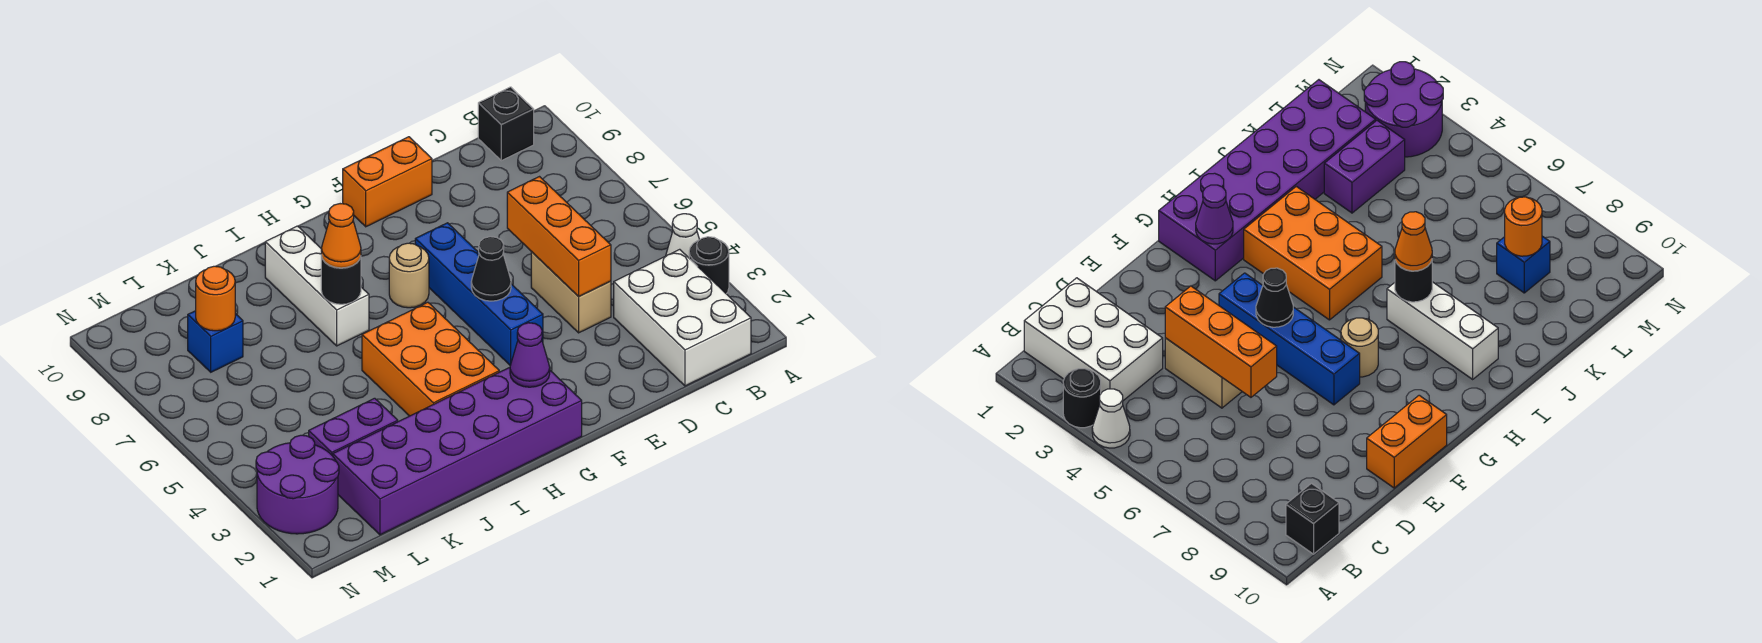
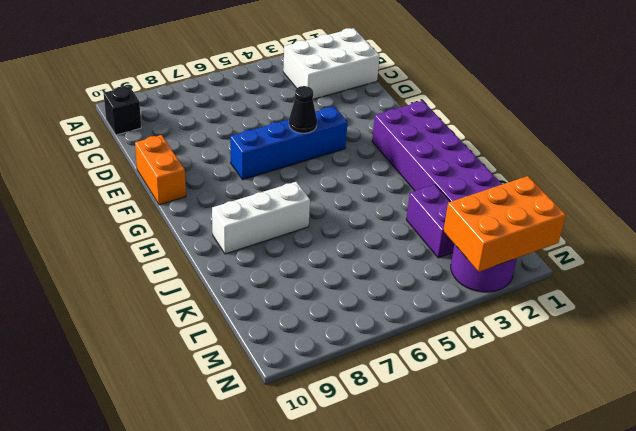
orange brick M1:N3 level 2 -> orange brick H3:I5 level 1
none -> black round brick A3 level 1
none -> white cone A4 level 1
none -> tan brick D4:D5 level 1

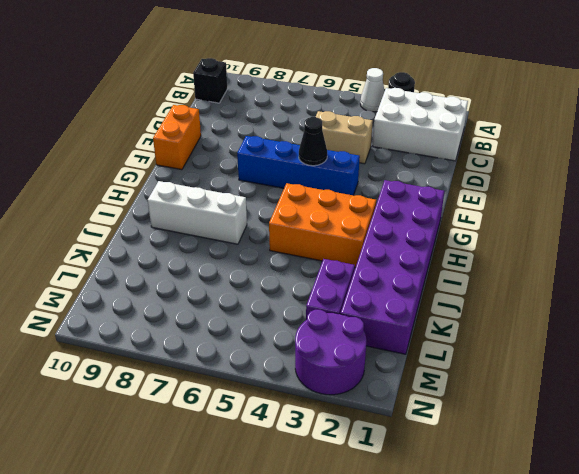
none -> tan round brick G7 level 1
none -> blue brick L8 level 1
none -> orange brick D4:D6 level 2

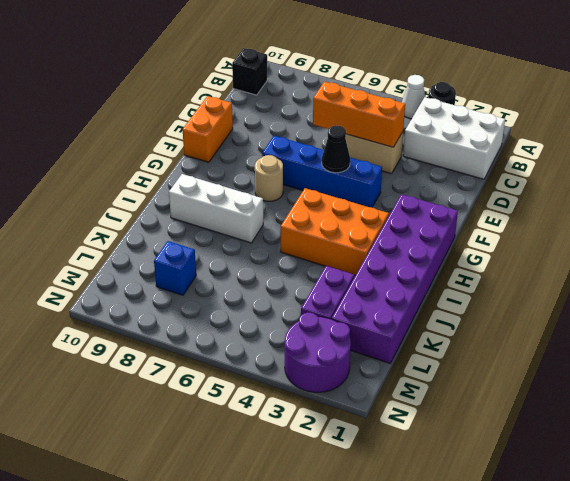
none -> purple cone G2 level 2
none -> black round brick I7 level 2
none -> orange round brick L8 level 2

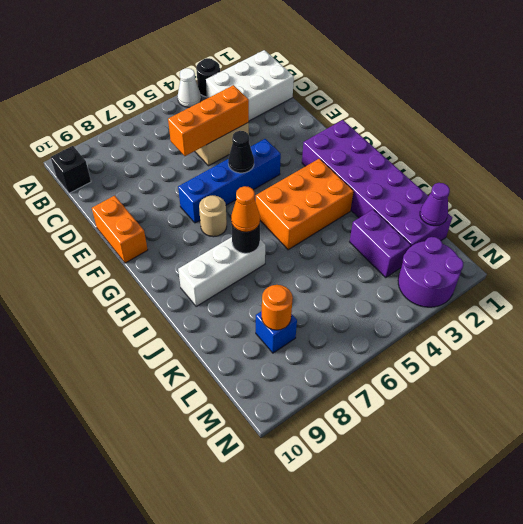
purple cone L1 level 2 -> purple cone G2 level 2

